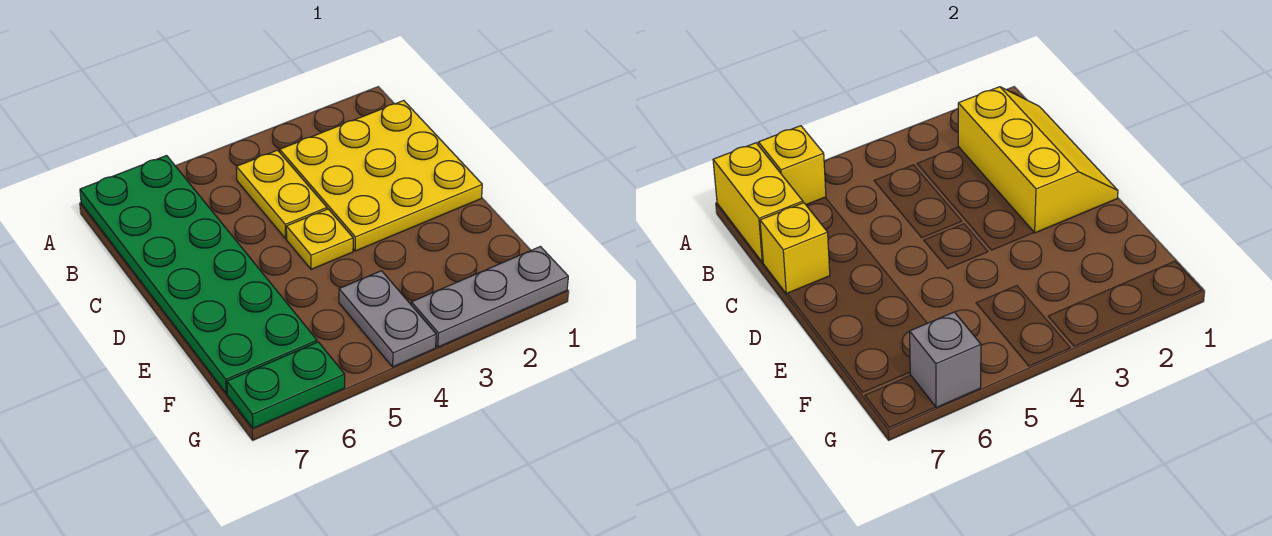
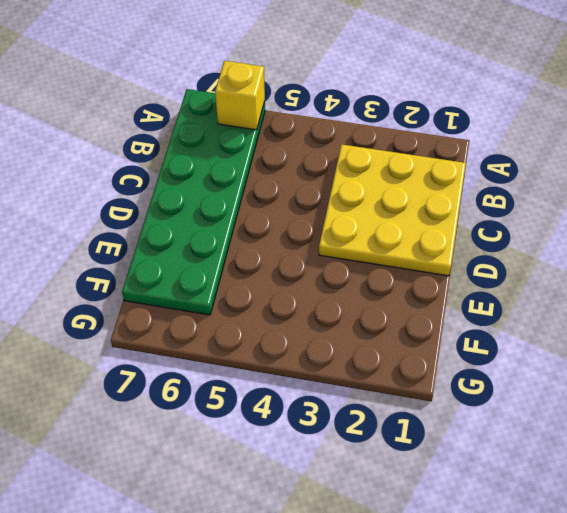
none -> yellow plate B4:C4 level 1
none -> yellow plate D4 level 1
none -> grey plate F4:G4 level 1

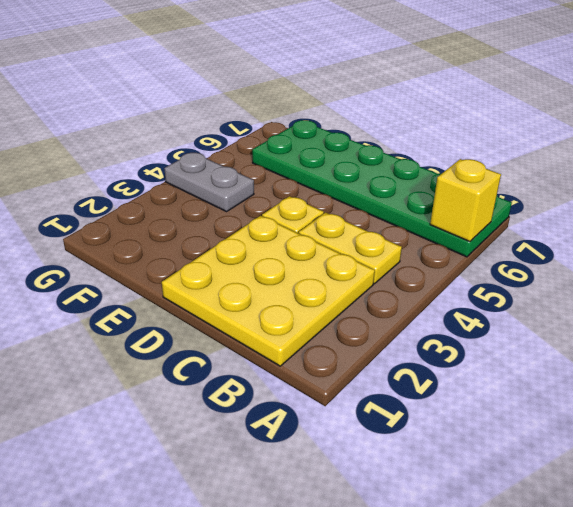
none -> grey plate G1:G3 level 1
none -> green plate G6:G7 level 1
none -> yellow brick A7:B7 level 2

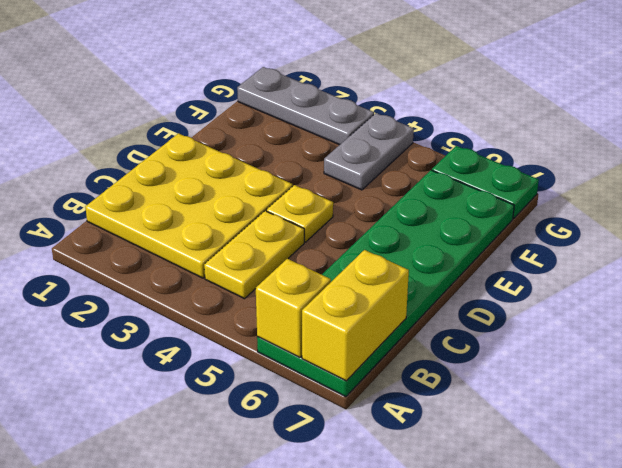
none -> yellow slope B1:D2 level 2 top 2
none -> yellow brick C7 level 2
none -> grey brick G6 level 2

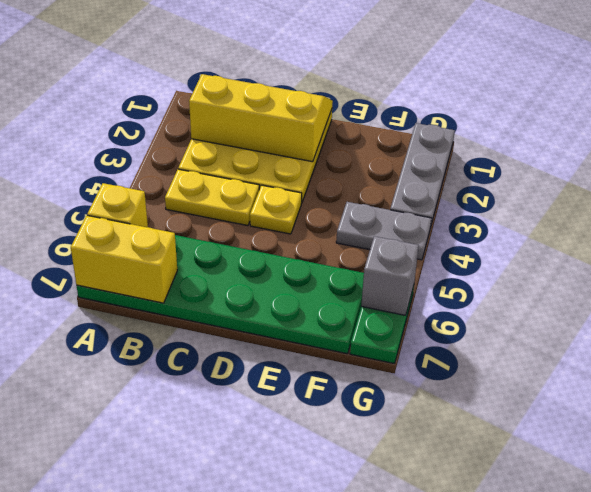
none -> yellow brick C7 level 2

